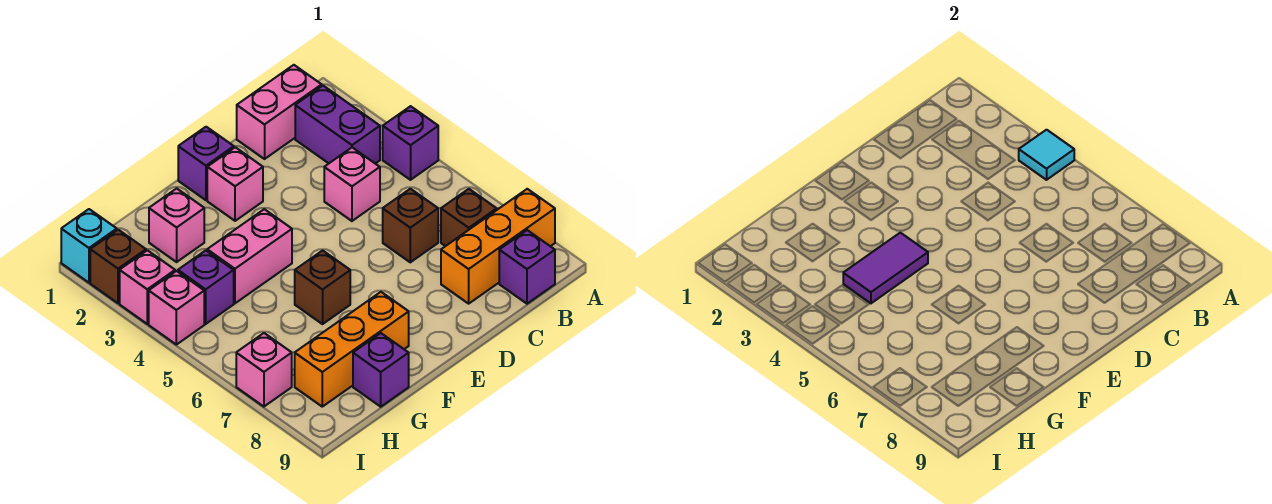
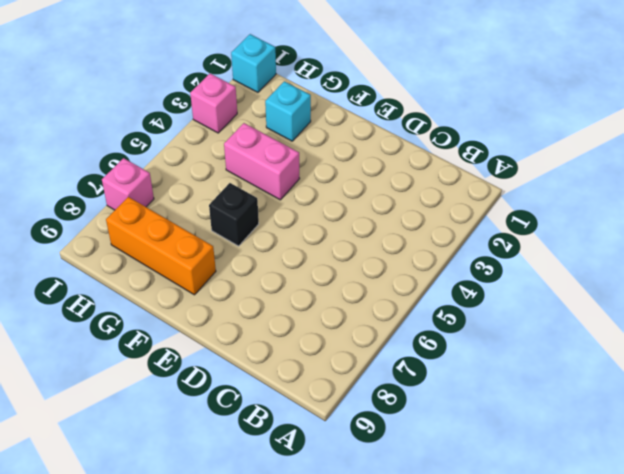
black brick F6 level 1 -> brown brick F6 level 1
cyan brick G2 level 1 -> pink brick G2 level 1
none -> purple brick A4 level 1
none -> orange brick A8:C8 level 1
none -> pink brick B1:C1 level 1

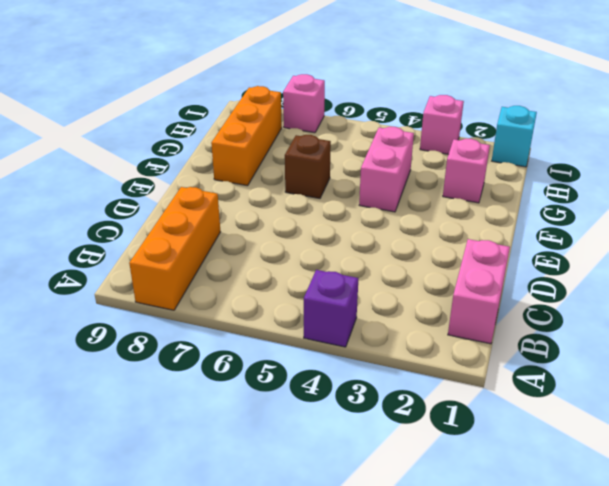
none -> purple brick B2:B3 level 1
none -> brown brick B7 level 1
none -> purple brick B9 level 1

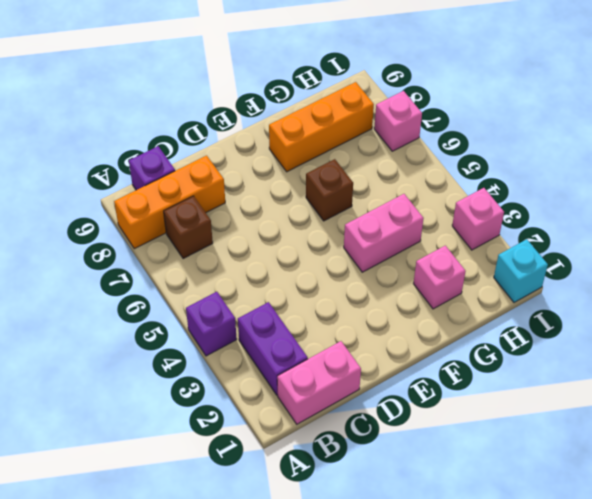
none -> pink brick C4 level 1
none -> brown brick C6 level 1
none -> purple brick E1 level 1

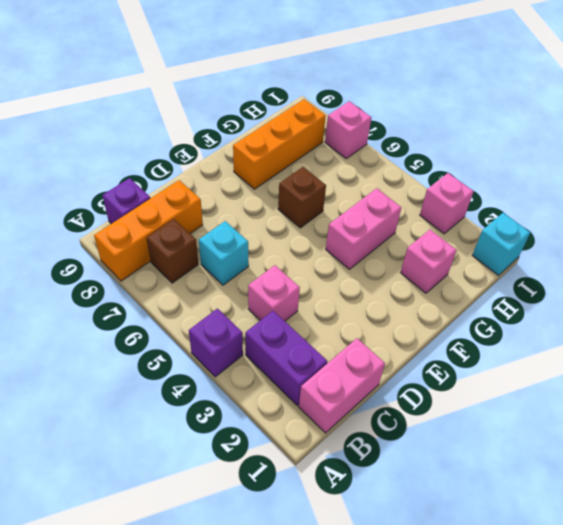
cyan brick C6 level 1 -> brown brick C6 level 1
none -> purple brick E1 level 1
none -> pink brick E2 level 1
none -> purple brick G9 level 1

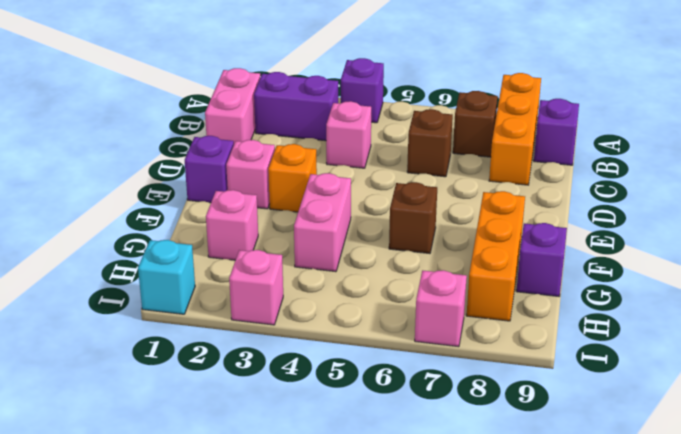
orange brick E3 level 1 -> none
none -> purple brick H4 level 1
none -> brown brick I2 level 1
none -> pink brick I4 level 1

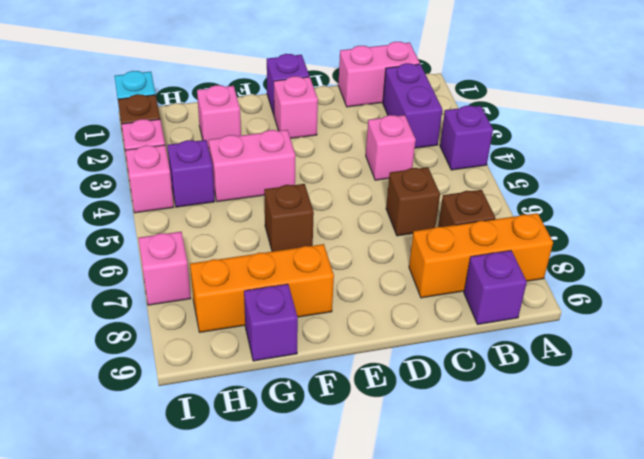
none -> cyan tile A4 level 2
none -> purple tile F4:G4 level 2

